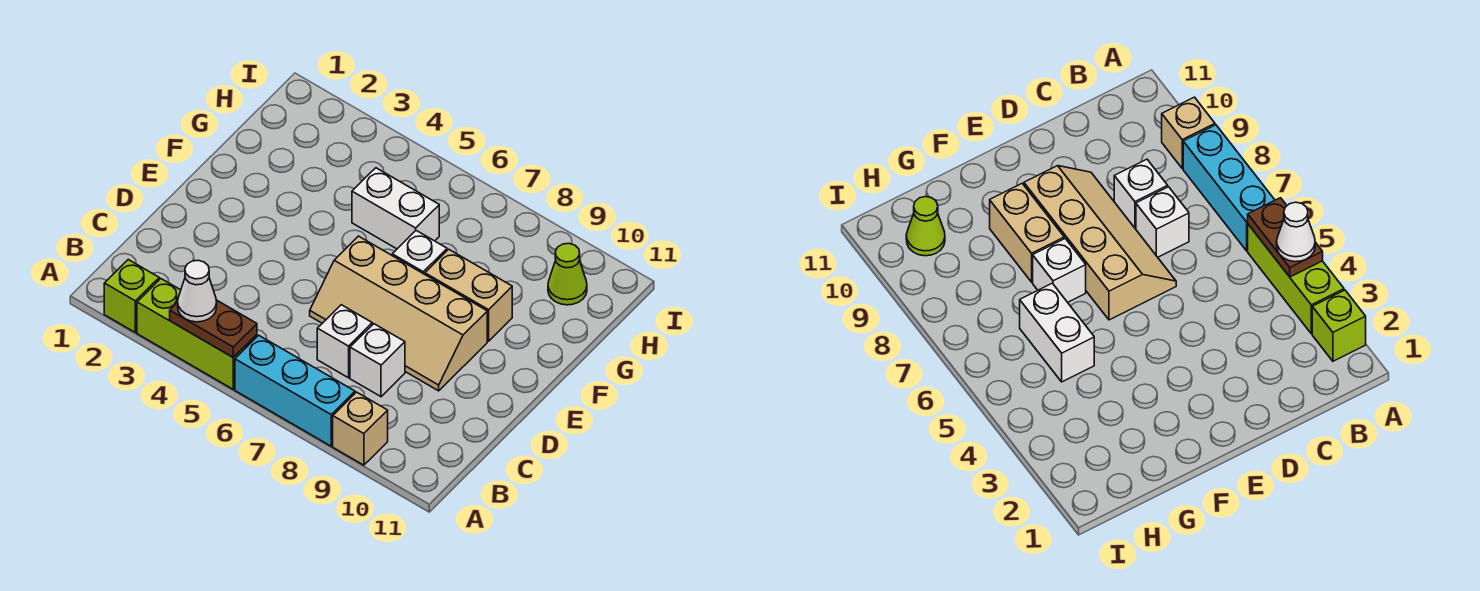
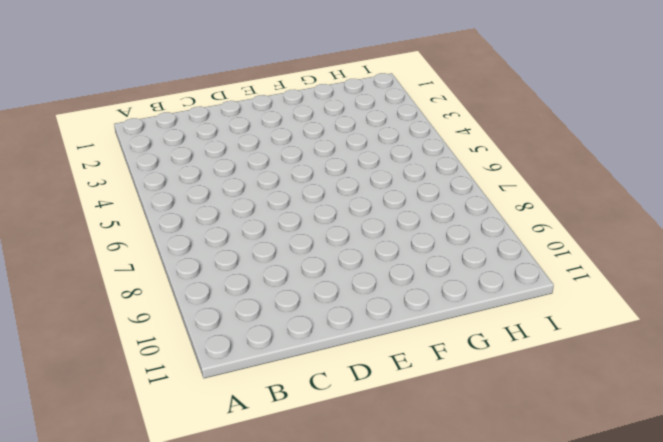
none -> lime brick A2 level 1
none -> lime brick A3:A5 level 1
none -> cyan brick A6:A8 level 1

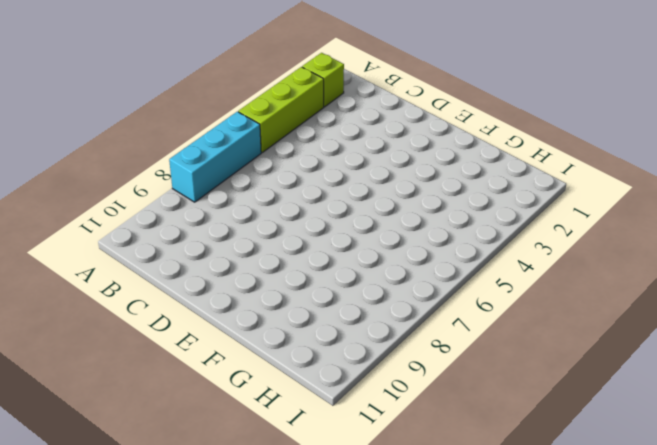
none -> tan brick A9 level 1
none -> white brick C7 level 1
none -> white brick C8 level 1

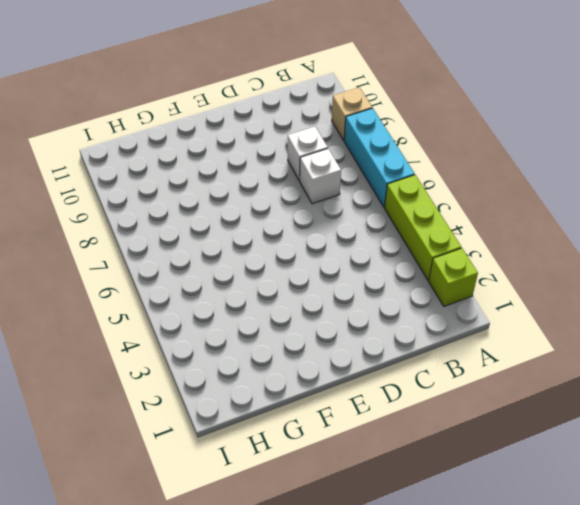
none -> tan slope D6:E9 level 1 top E
none -> white brick F7 level 1
none -> tan brick F8:F9 level 1

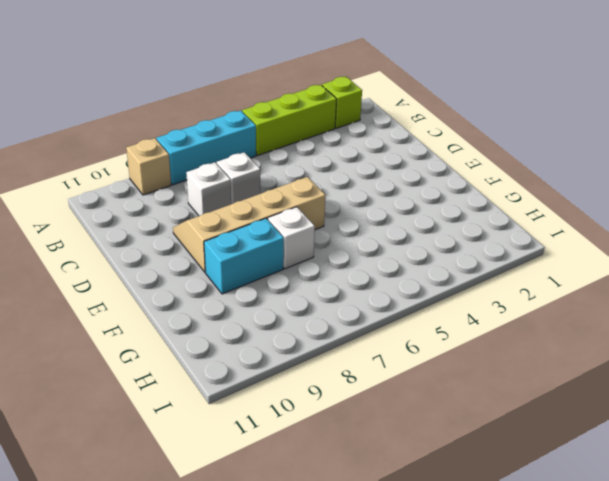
cyan brick F8:F9 level 1 -> tan brick F8:F9 level 1
none -> white brick G5:G6 level 1
none -> lime cone H10 level 1
none -> brown plate A4:A5 level 2

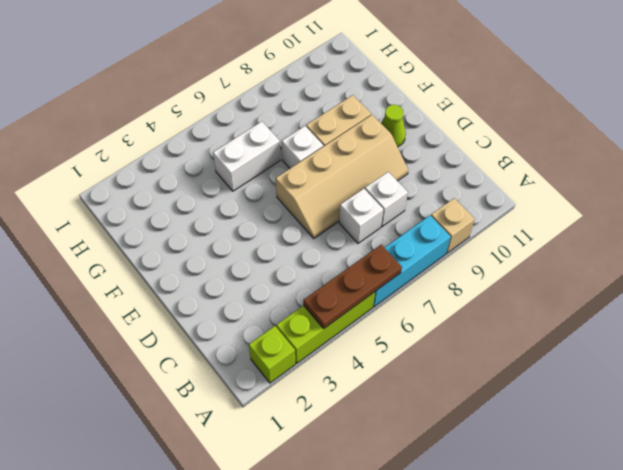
brown plate A4:A6 level 2 -> brown plate A4:A5 level 2
lime cone E10 level 1 -> lime cone H10 level 1
none -> white cone A4 level 3

